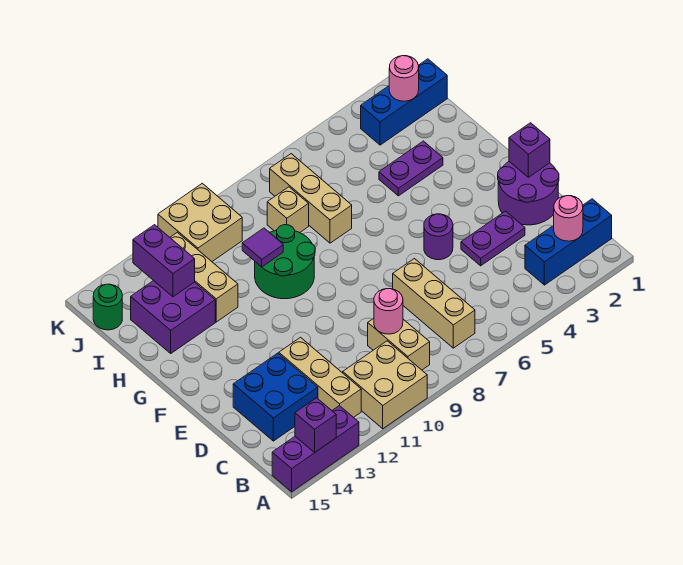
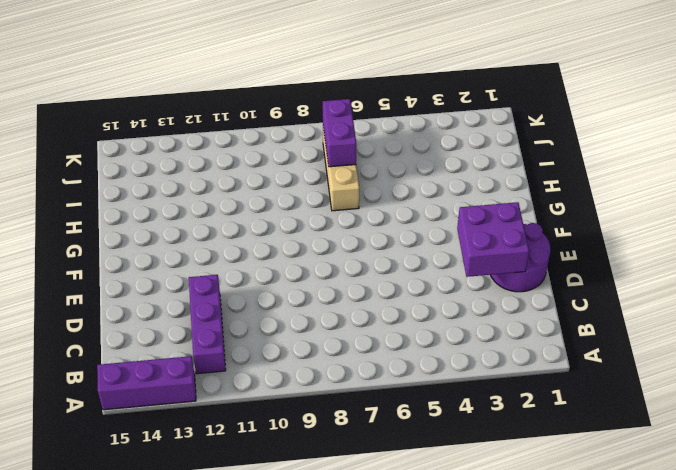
purple brick B12:D12 level 1 -> tan brick B12:D12 level 1
purple brick D2:E3 level 2 -> purple brick H13:I14 level 1
purple brick I7:J7 level 2 -> purple brick I13:J13 level 2
none -> tan brick A10:B11 level 1
none -> blue brick B1:B3 level 1
none -> tan brick B7:D7 level 1

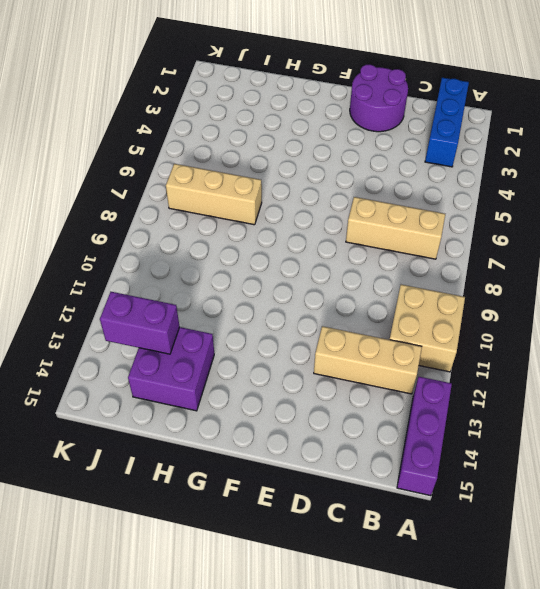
none -> tan brick B9:C9 level 1
none -> blue brick C13:D14 level 1
none -> purple plate D3:D4 level 1

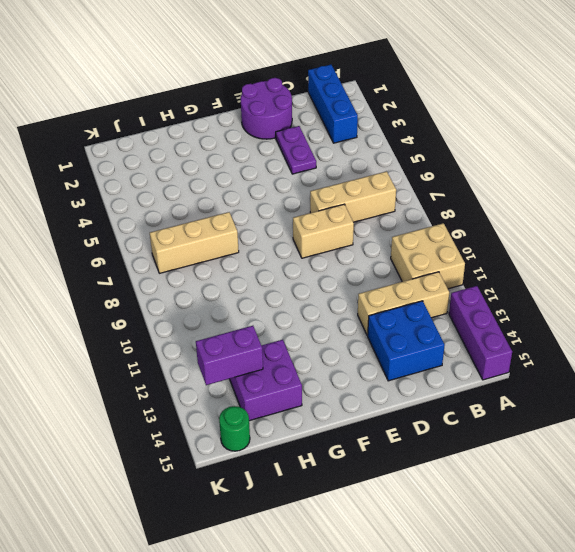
tan brick D8:E8 level 1 -> tan brick B9:C9 level 1
none -> purple round brick E5 level 1
none -> green round brick G9:H10 level 1
none -> purple plate H3:H4 level 1

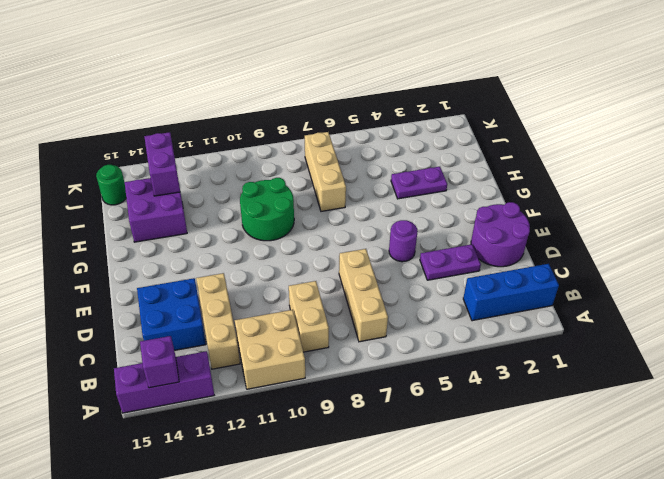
none -> tan brick H12:J12 level 1
none -> tan brick I8 level 1
none -> blue brick J1:J3 level 1

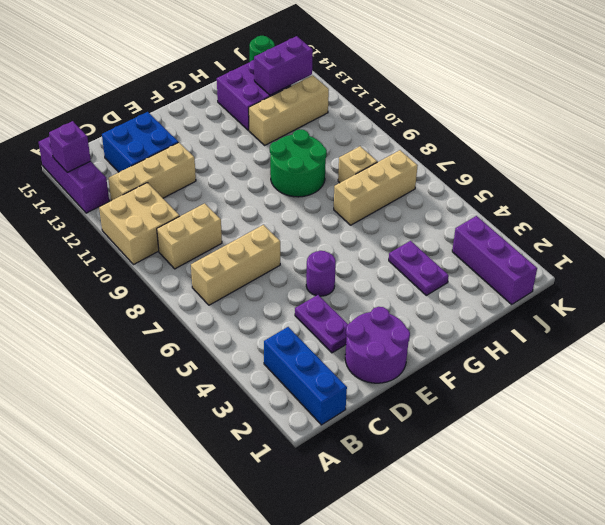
purple brick J1:J3 level 1 -> blue brick J1:J3 level 1
none -> tan brick J10:K11 level 1
none -> pink round brick B2 level 2
none -> pink round brick C9 level 2

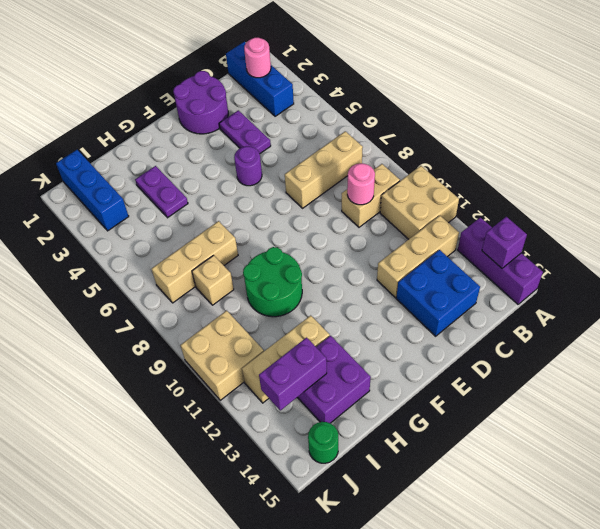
none -> purple brick E1 level 2
none -> purple tile H10 level 2
none -> pink round brick J2 level 2

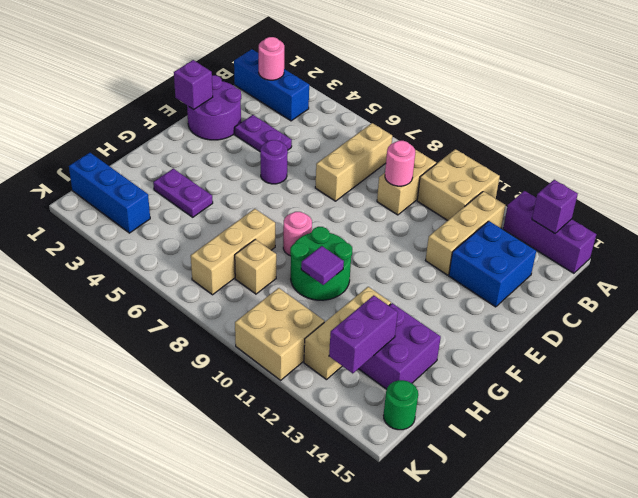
pink round brick G8 level 1 -> pink round brick J2 level 2

